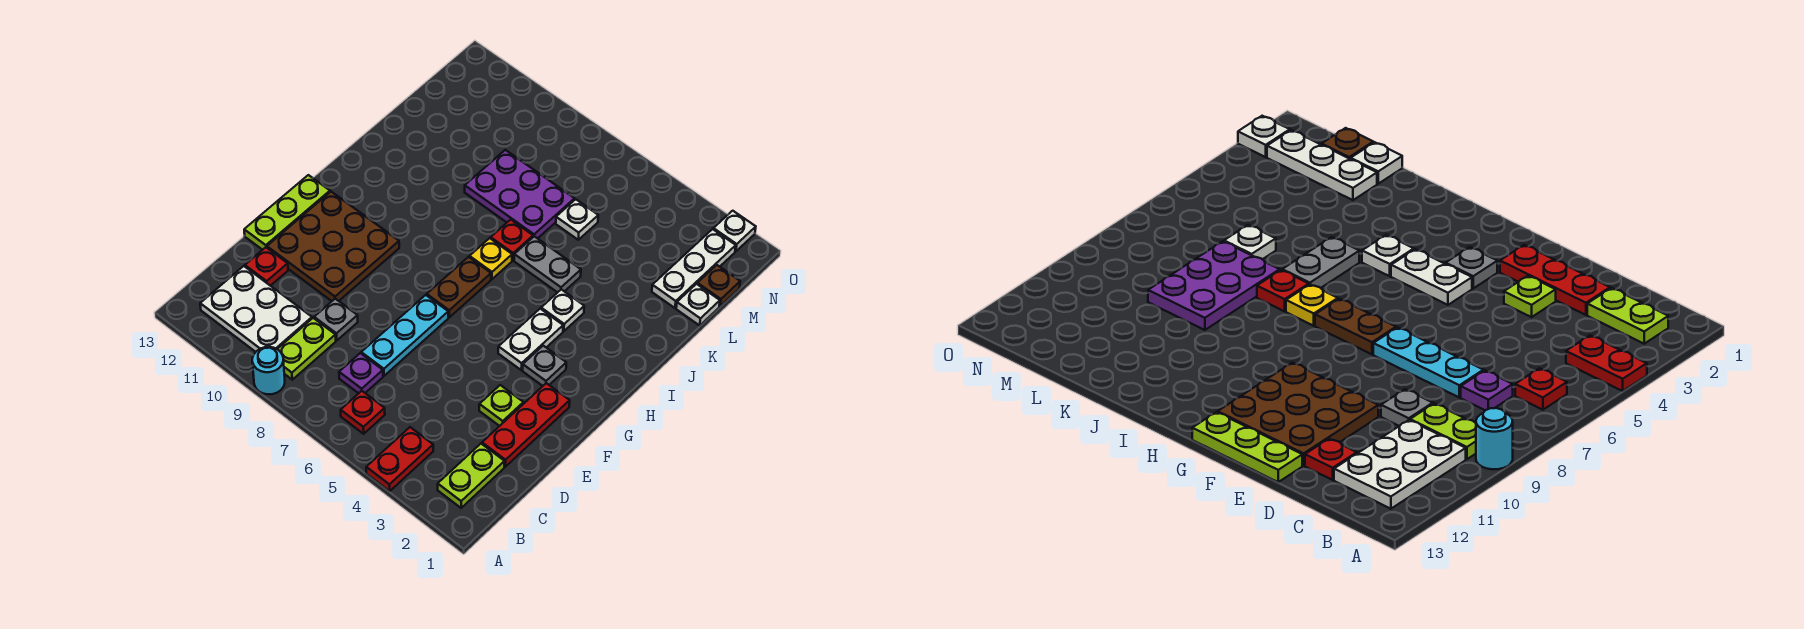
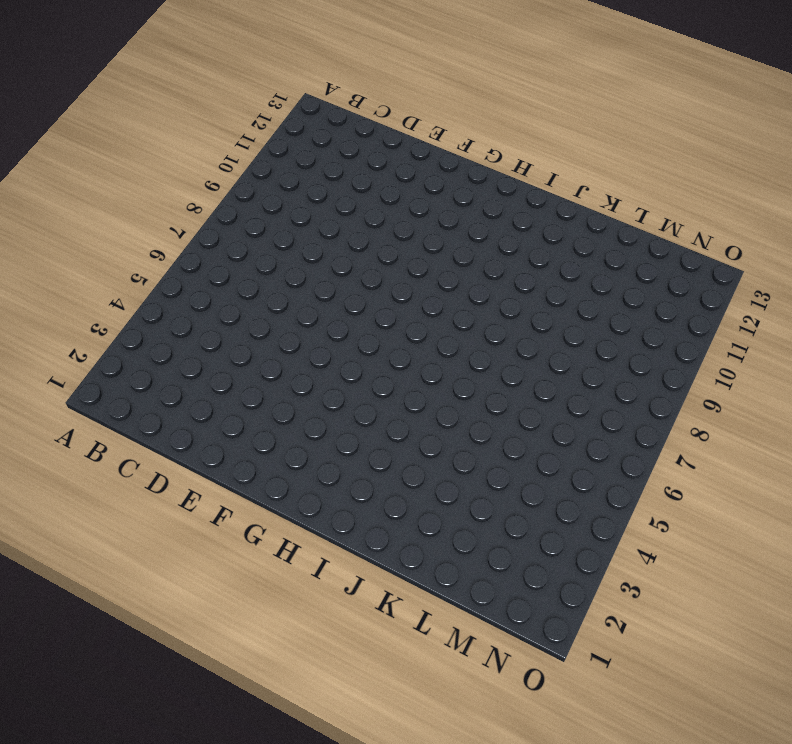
none -> red plate A4:B4 level 1
none -> cyan round brick A9 level 1
none -> lime plate B2:C2 level 1

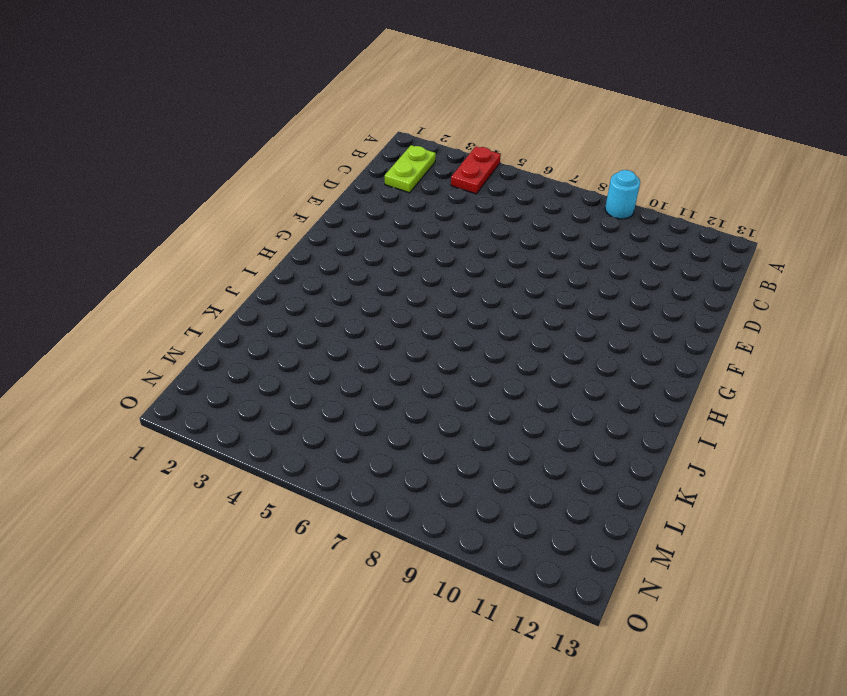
none -> red plate B6 level 1
none -> lime plate B9:C9 level 1
none -> white plate B10:C12 level 1

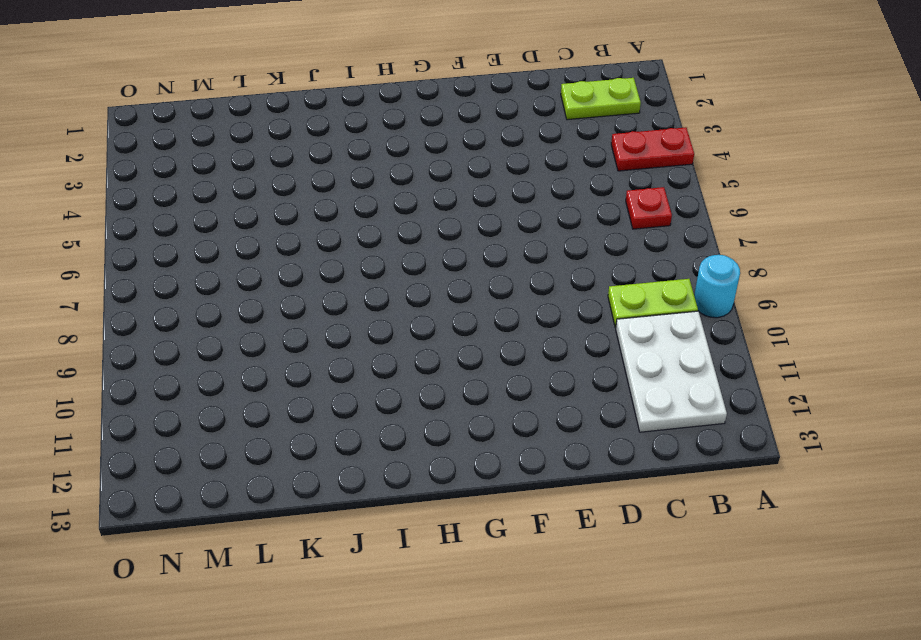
none -> purple plate C7 level 1
none -> red plate D2:F2 level 1
none -> cyan plate D7:F7 level 1

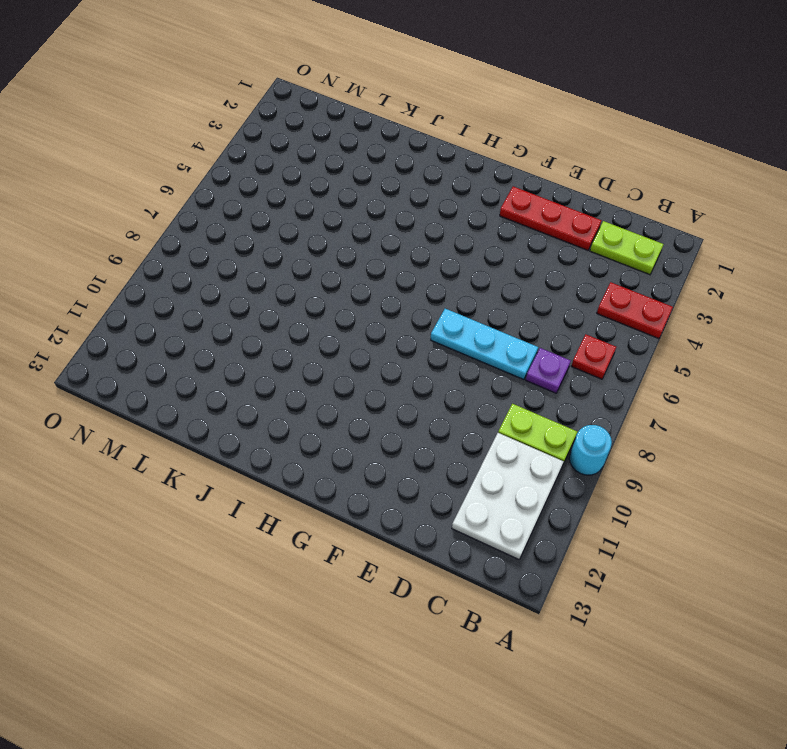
none -> grey plate D9 level 1
none -> red plate D12 level 1
none -> lime plate E3 level 1

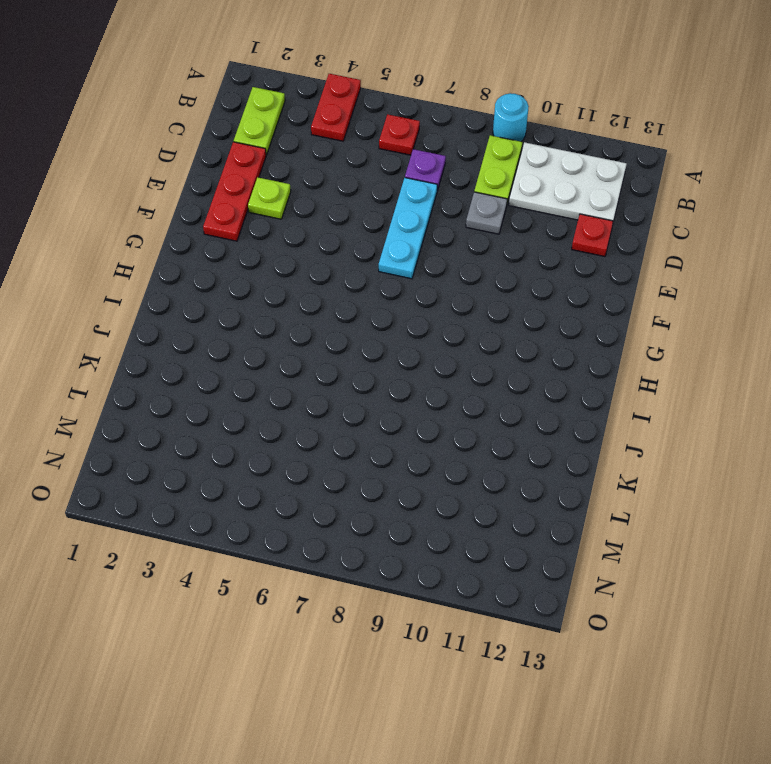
none -> brown plate E10:G12 level 1
none -> lime plate E13:G13 level 1
none -> grey plate G3 level 1

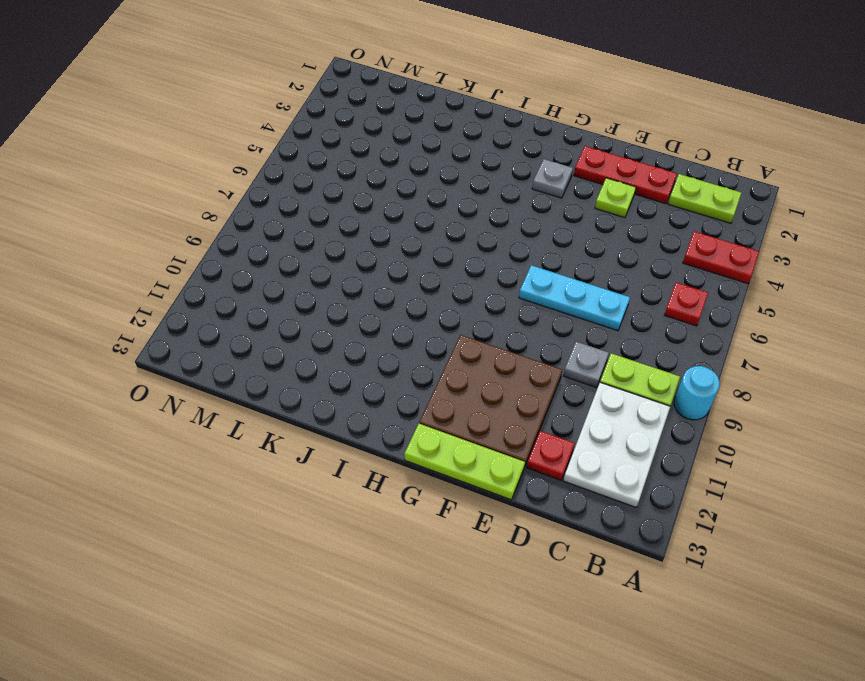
none -> purple plate C7 level 1
none -> white plate G4:H4 level 1
none -> brown plate G7:H7 level 1

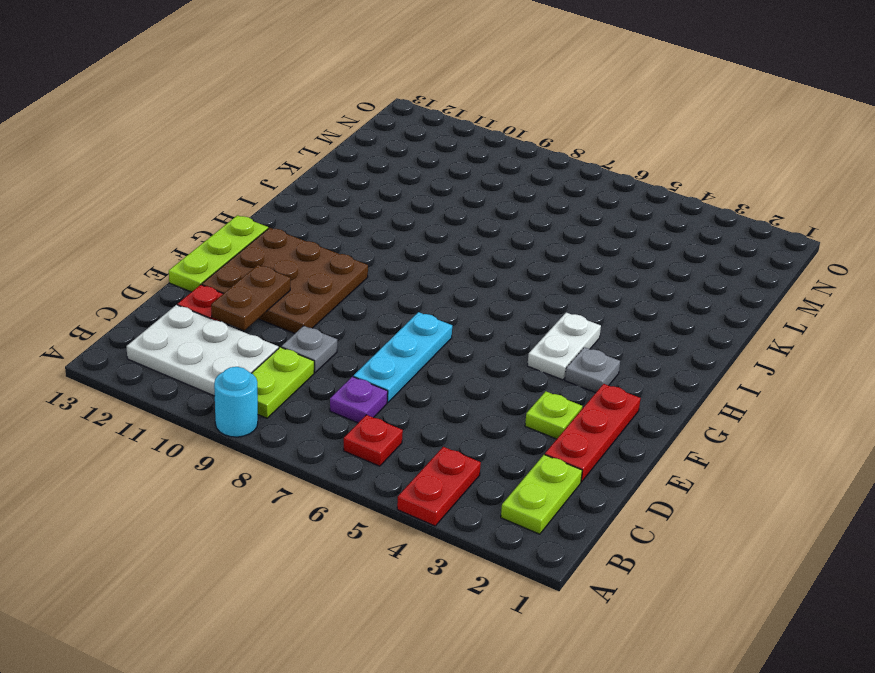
brown plate D11:E11 level 2 -> brown plate G7:H7 level 1
none -> white plate I4 level 1
none -> yellow plate I7 level 1
none -> grey plate J5:J6 level 1

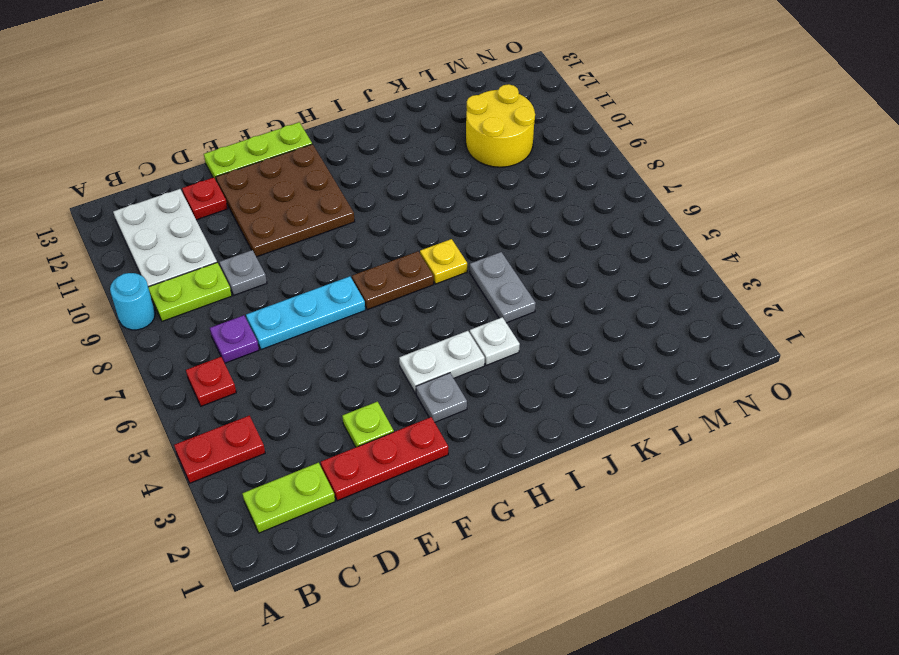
yellow round brick L10:M11 level 1 -> none
none -> red plate J7 level 1
none -> purple plate K7:L9 level 1
none -> white plate L1 level 1

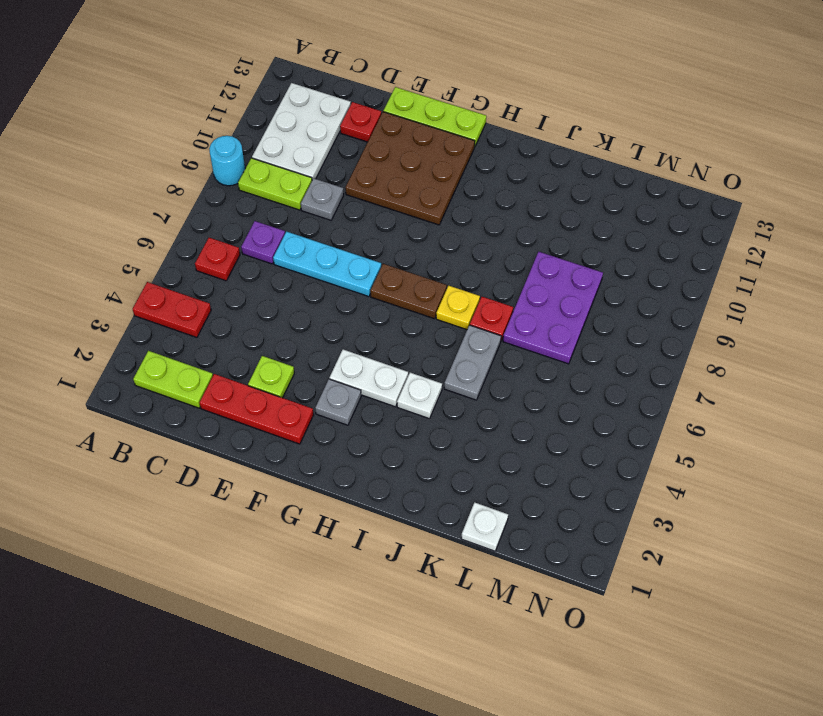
none -> white plate L2:N2 level 1
none -> white plate L6 level 1
none -> brown plate M1 level 1

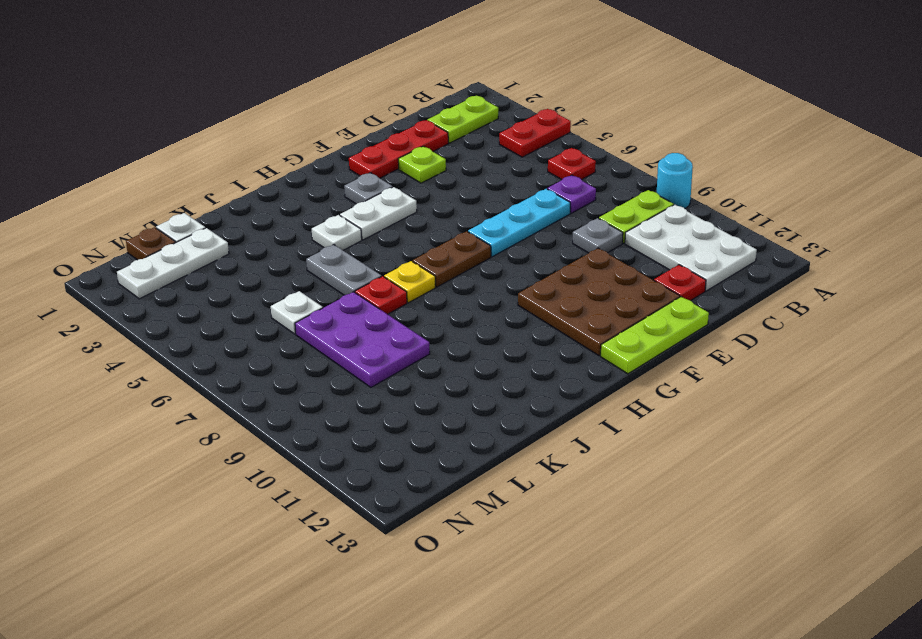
none -> white plate O2 level 1

